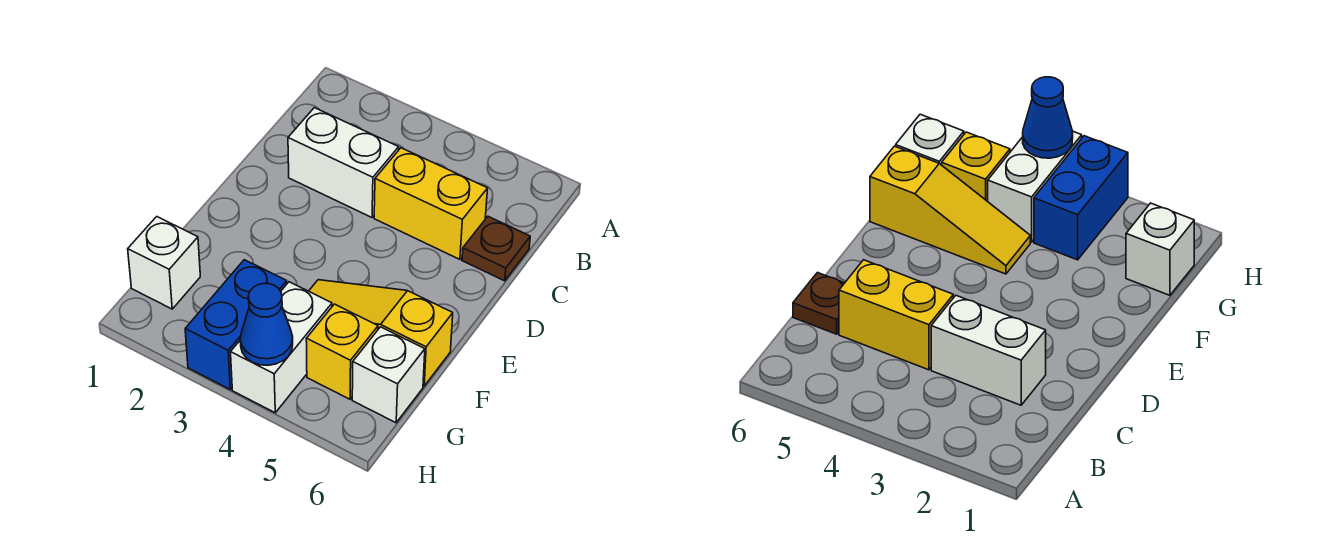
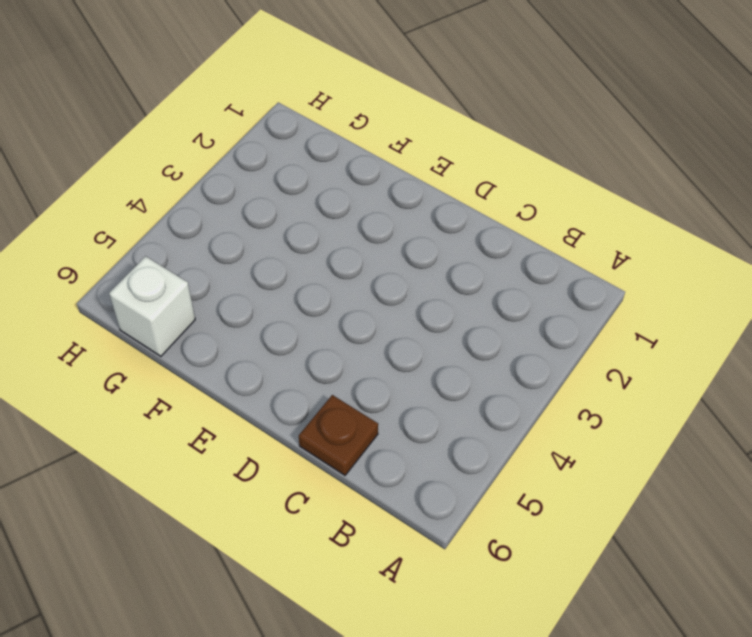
none -> white brick C2:C3 level 1
none -> yellow brick C4:C5 level 1

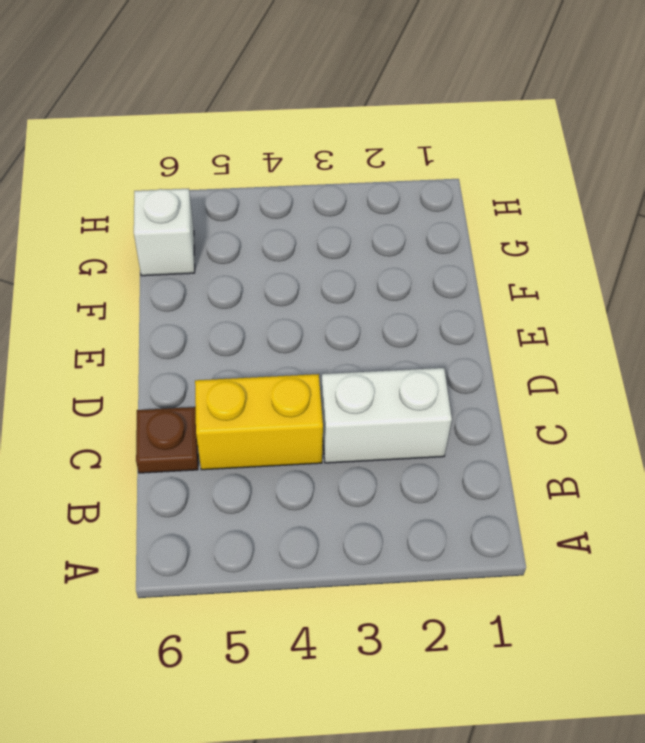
none -> yellow slope F4:F6 level 1 top 6
none -> white brick G1 level 1

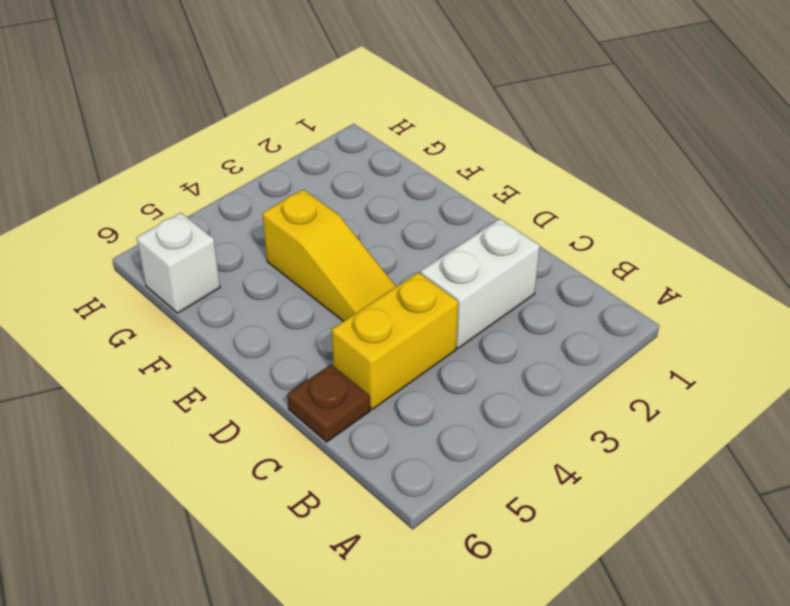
yellow slope D4:F4 level 1 top F -> yellow slope F4:F6 level 1 top 6
none -> white brick G1 level 1
none -> blue brick G3:H3 level 1

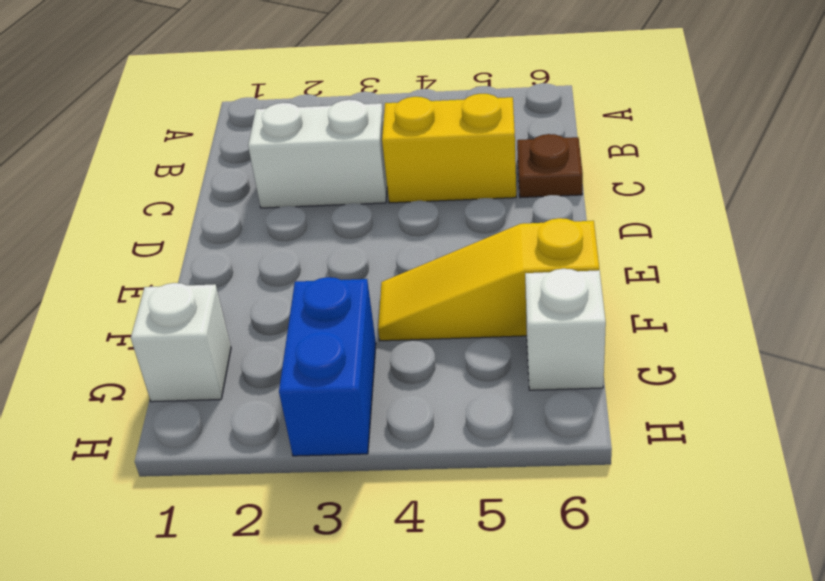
none -> white brick G4:H4 level 1
none -> yellow brick G5 level 1

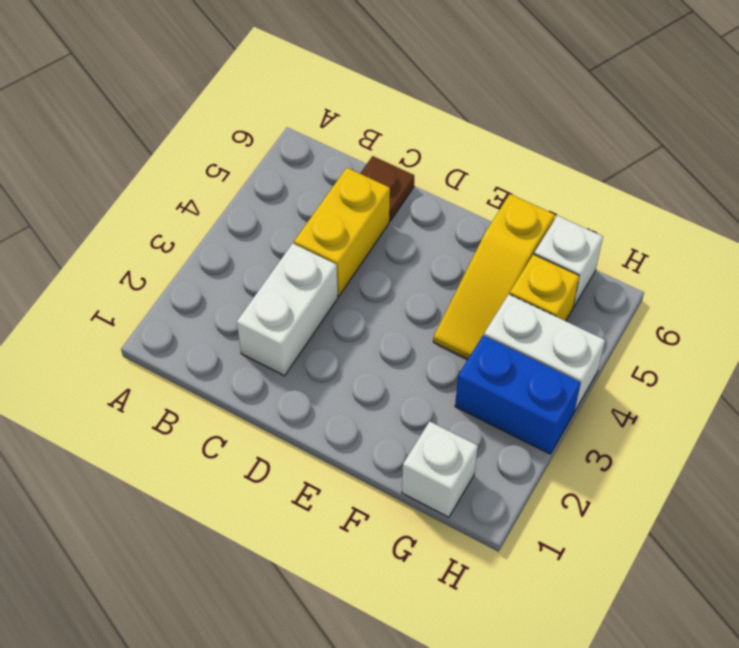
none -> blue cone H4 level 2

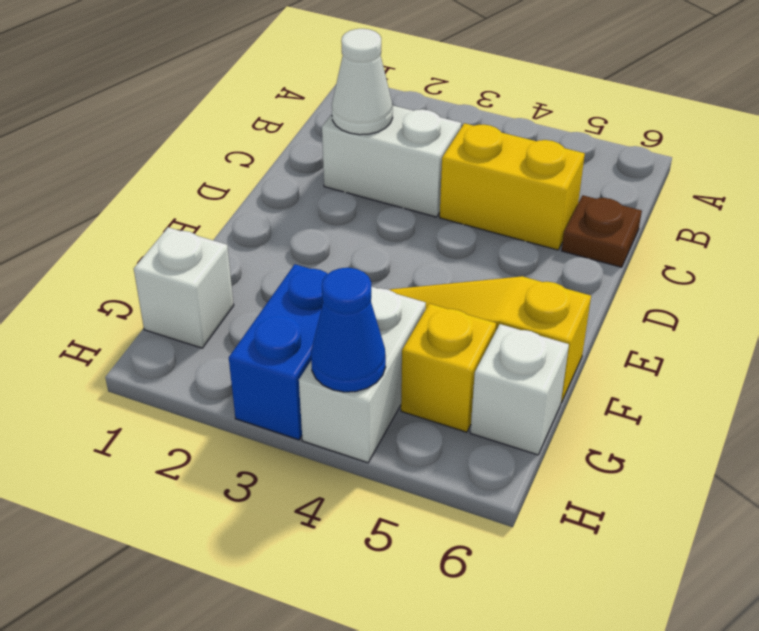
white cone C2 level 2 -> none

